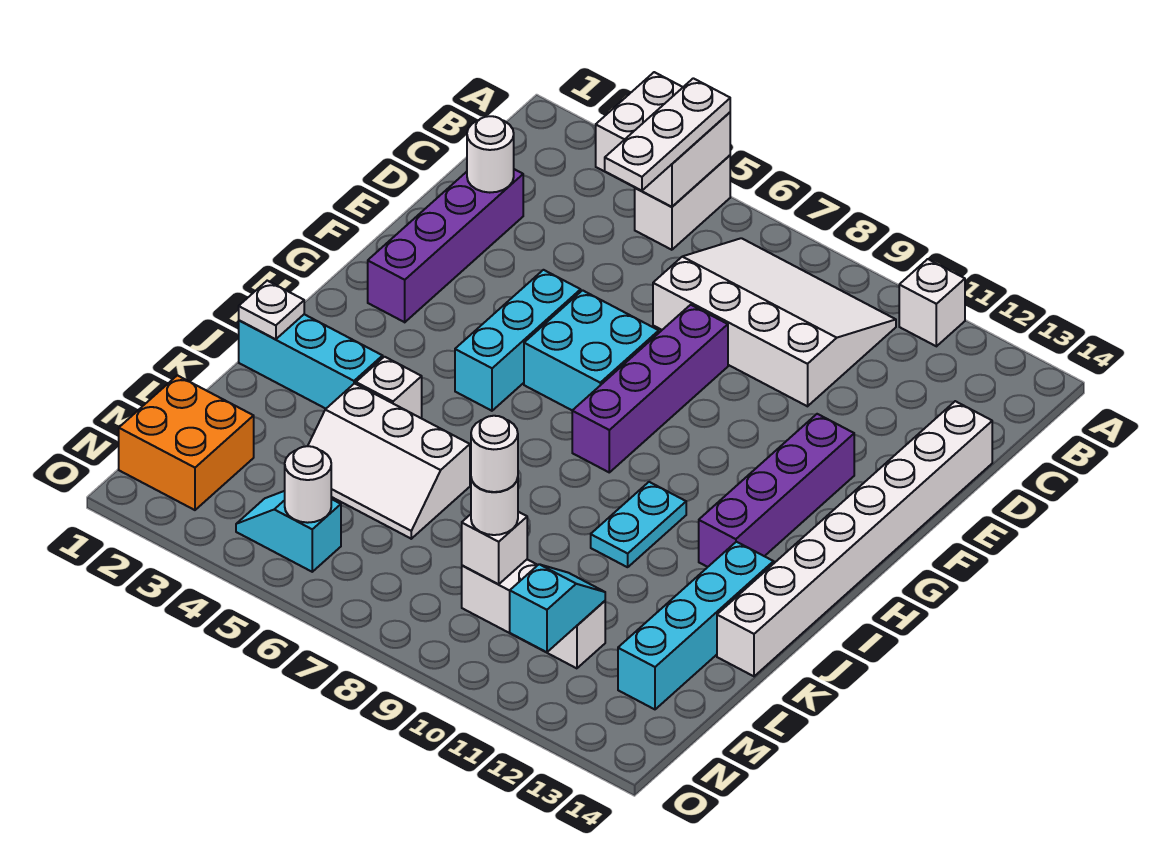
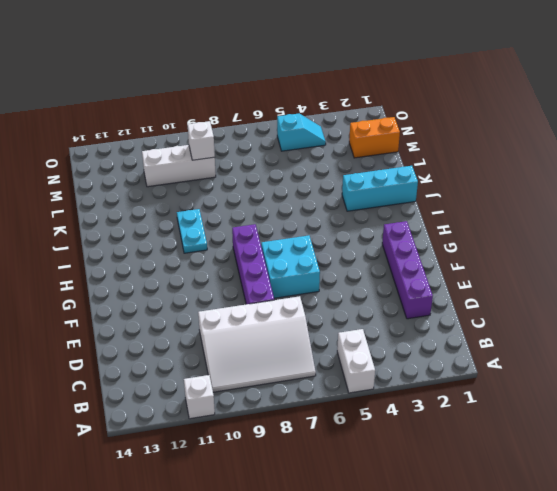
orange brick M1:M2 level 1 -> orange brick M1:N2 level 1
none -> white brick D14:K14 level 1
none -> cyan brick F5:H5 level 1
none -> purple brick F12:I12 level 1

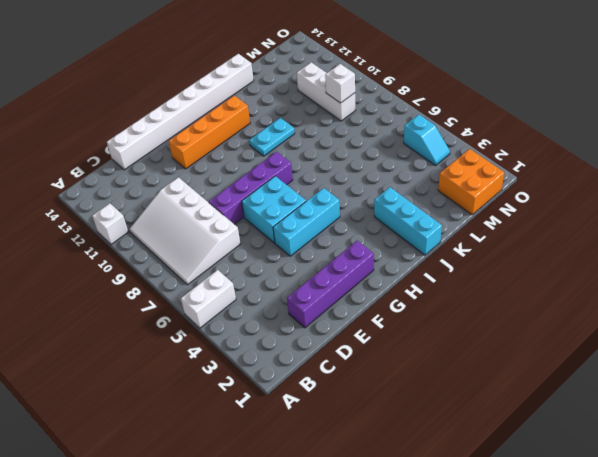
orange brick F12:I12 level 1 -> purple brick F12:I12 level 1
none -> white brick J4 level 1
none -> cyan brick J13:M13 level 1
none -> white slope K4:L6 level 1 top K

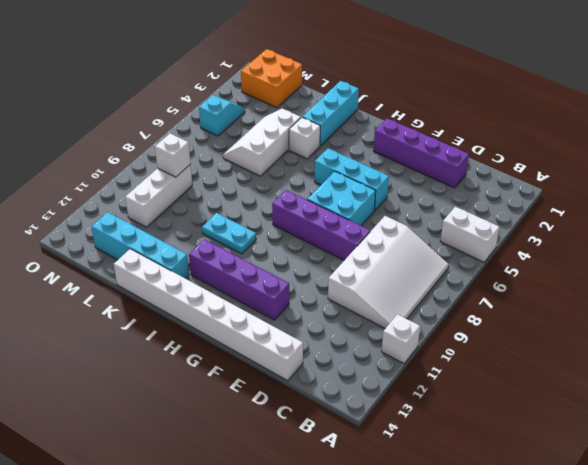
none -> white brick A4:B5 level 2
none -> white round brick D2 level 2
none -> white plate J1 level 2

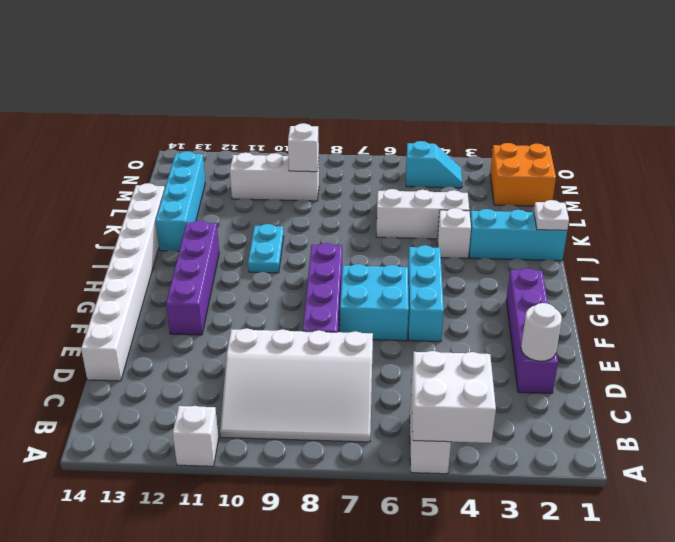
none -> cyan slope M11:N11 level 2 top N
none -> white round brick N5 level 2
none -> white plate A5:C5 level 3

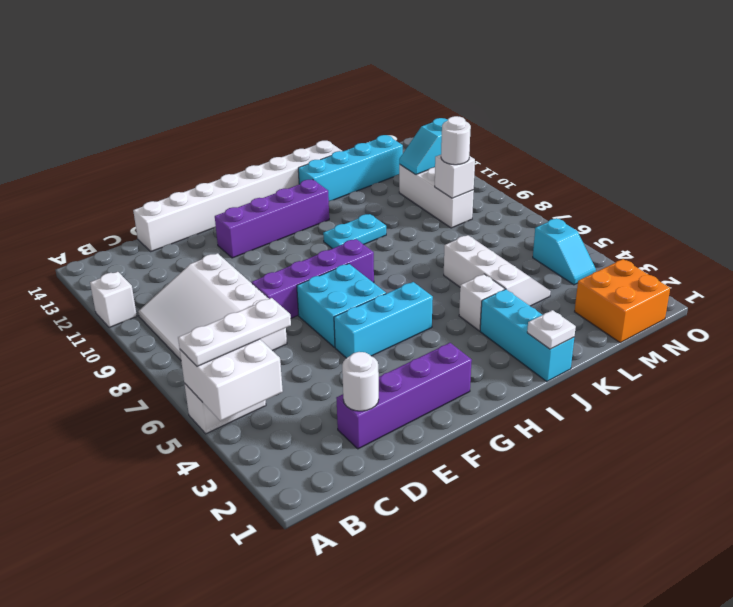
none -> white round brick N5 level 2
none -> white round brick M9 level 4

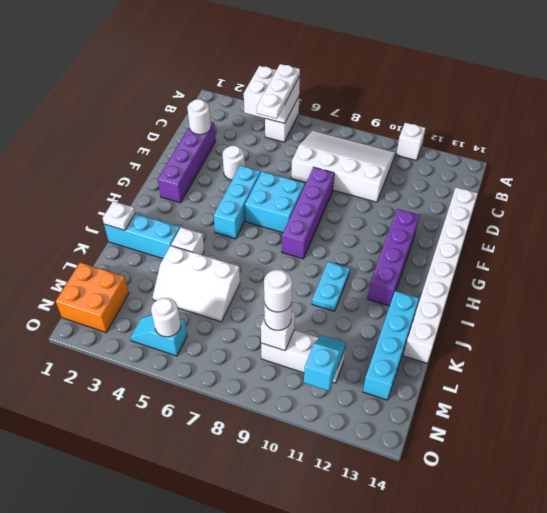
white round brick E4 level 1 -> none

